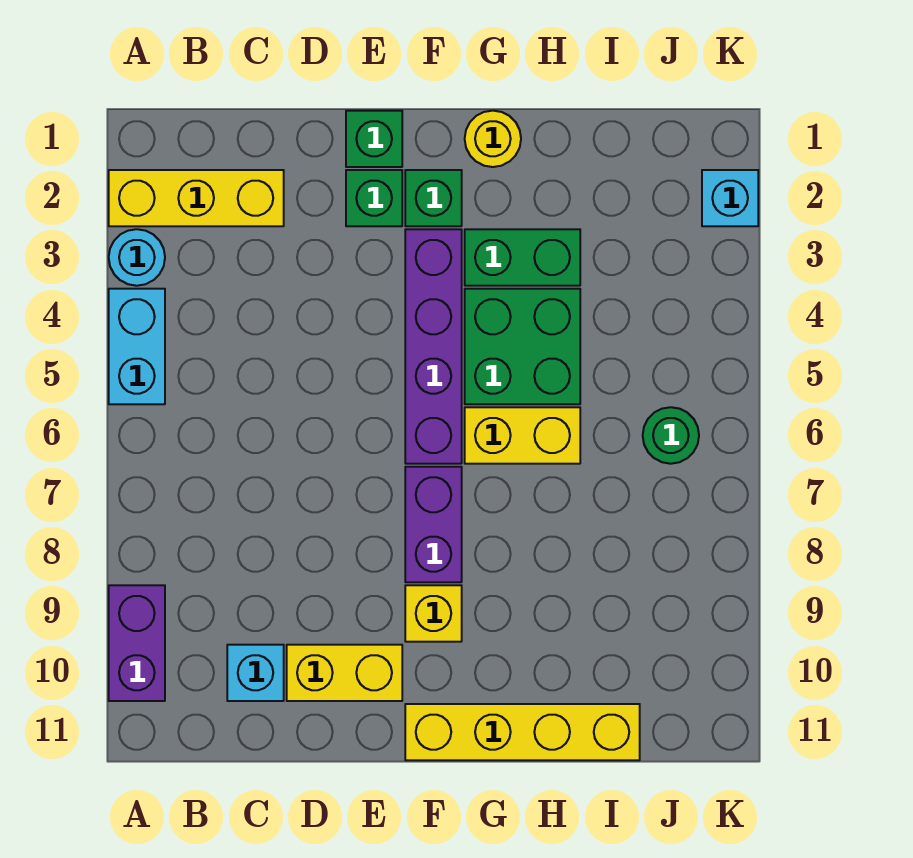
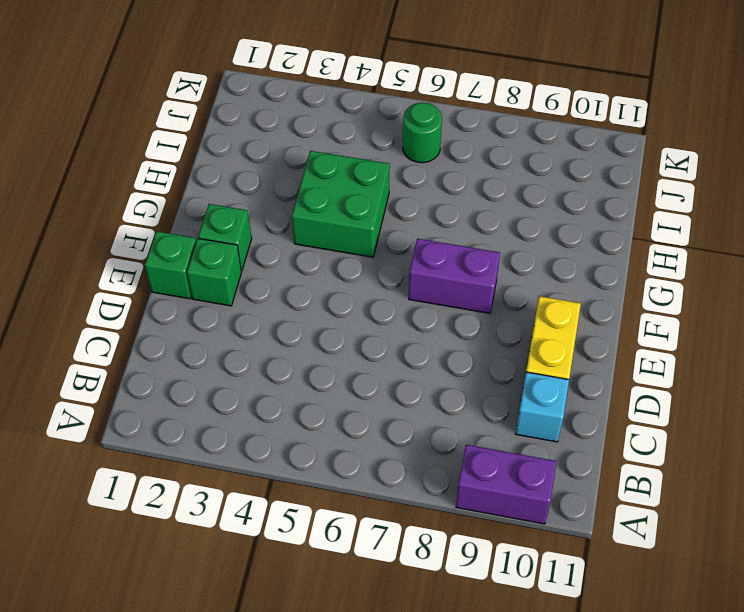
none -> yellow brick A2:C2 level 1
none -> cyan round brick A3 level 1
none -> cyan brick A4:A5 level 1

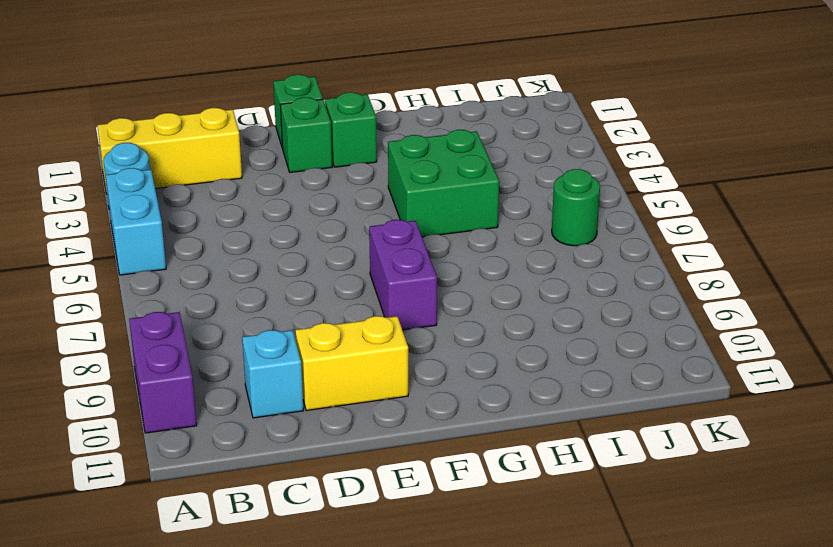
none -> purple brick F3:F6 level 1
none -> yellow brick F9 level 1
none -> yellow brick F11:I11 level 1

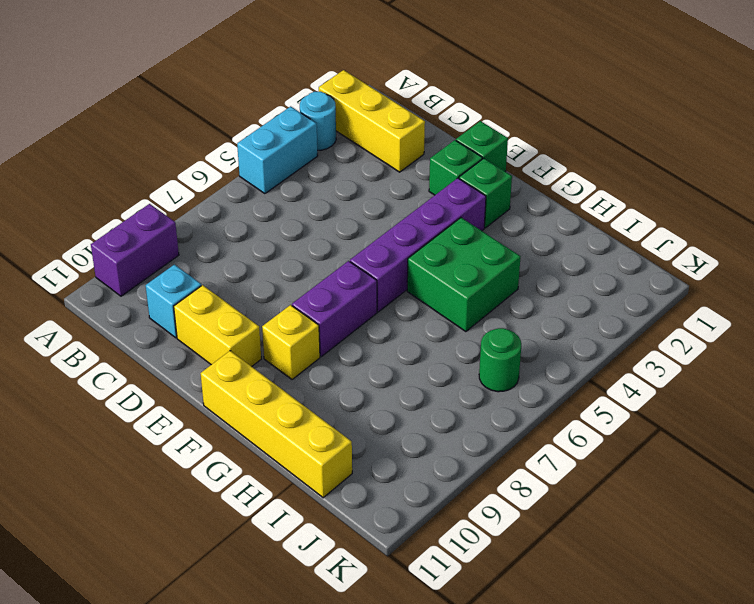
none -> yellow round brick G1 level 1
none -> green brick G3:H3 level 1
none -> yellow brick G6:H6 level 1

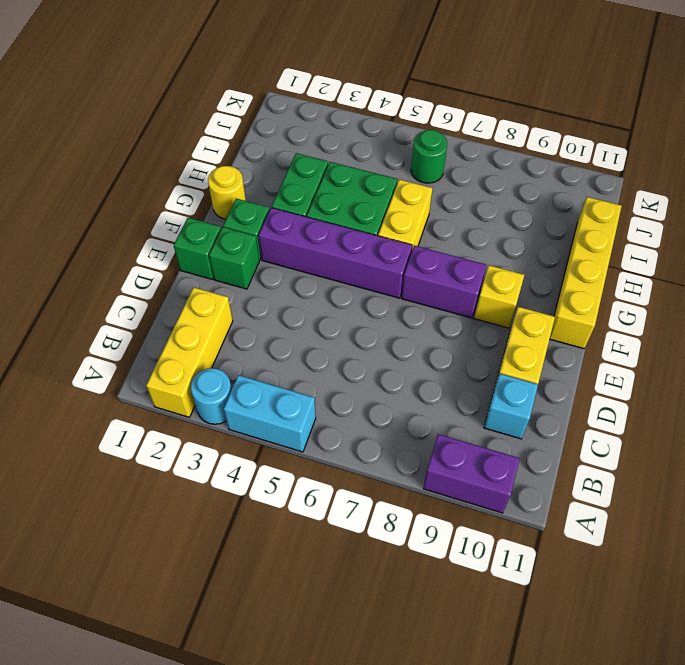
none -> cyan brick K2 level 1

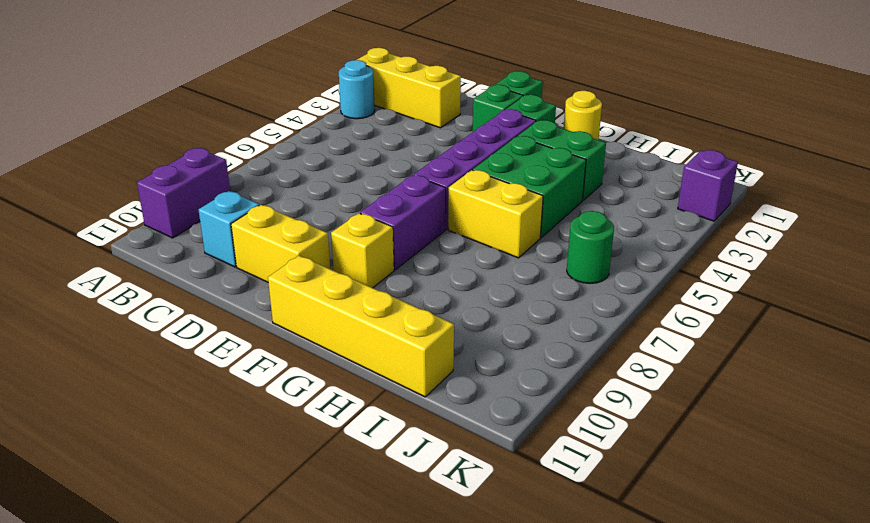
purple brick K2 level 1 -> cyan brick K2 level 1
none -> cyan brick A4:A5 level 1

